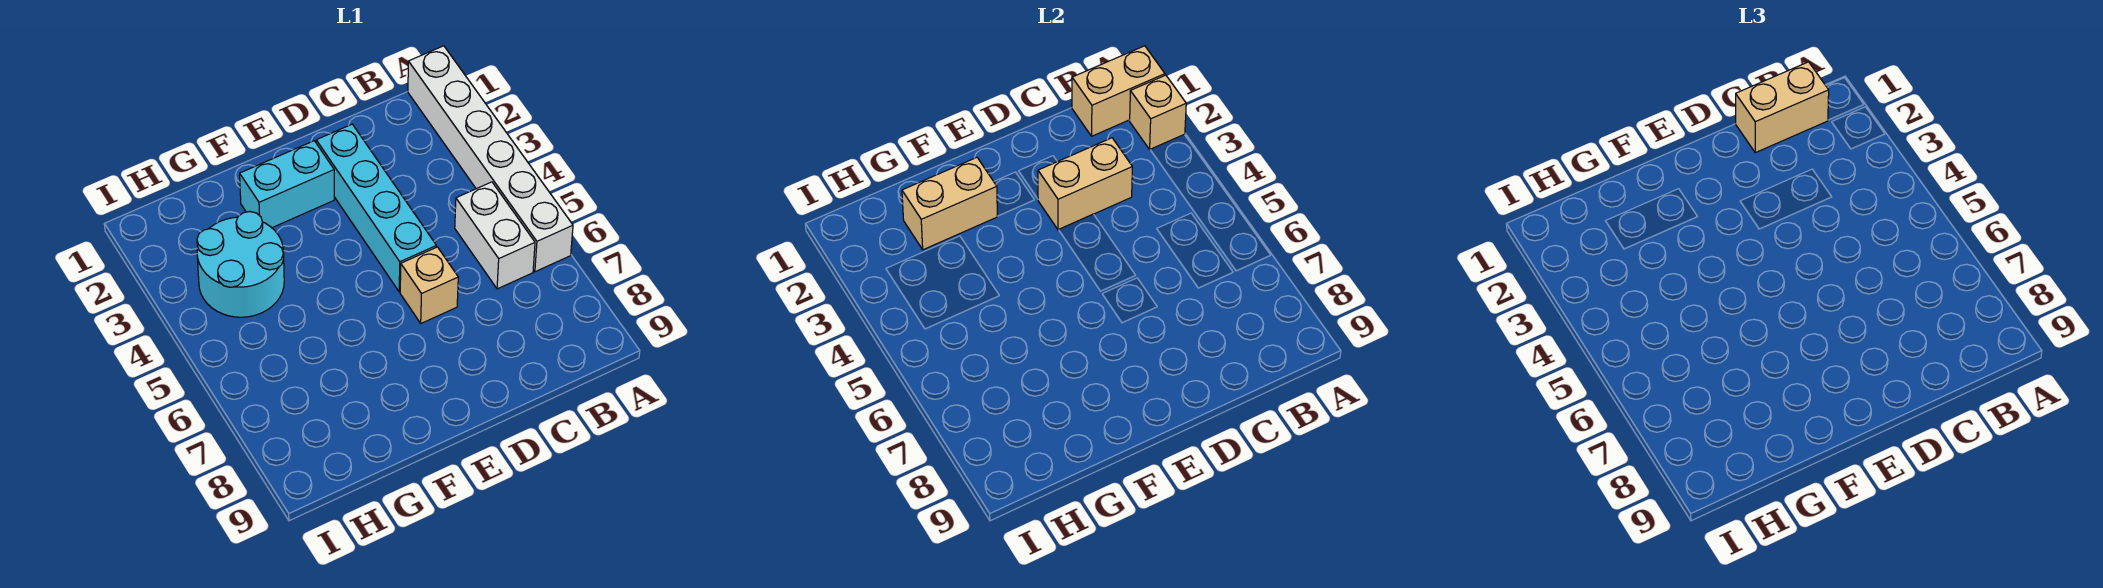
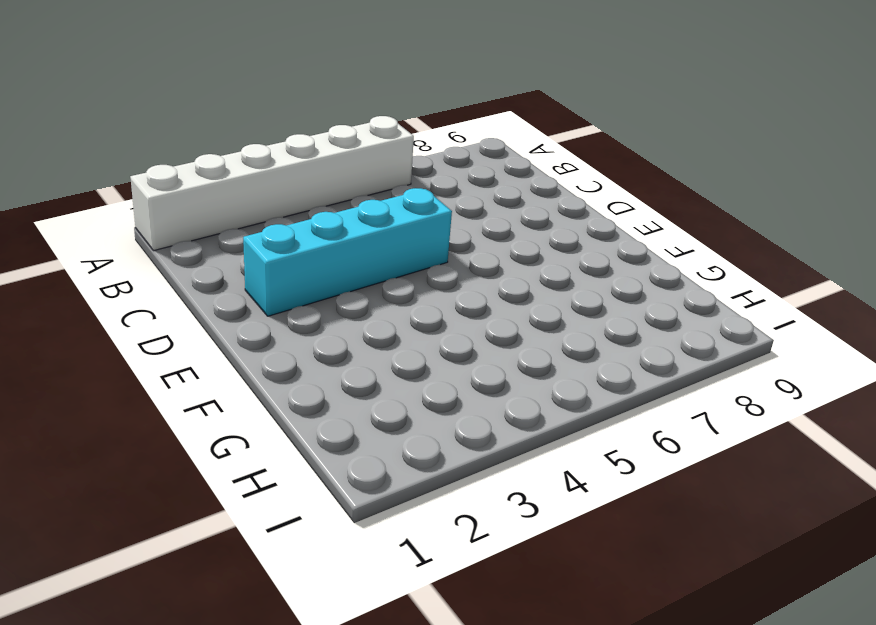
none -> white brick B5:B6 level 1
none -> tan brick D6 level 1

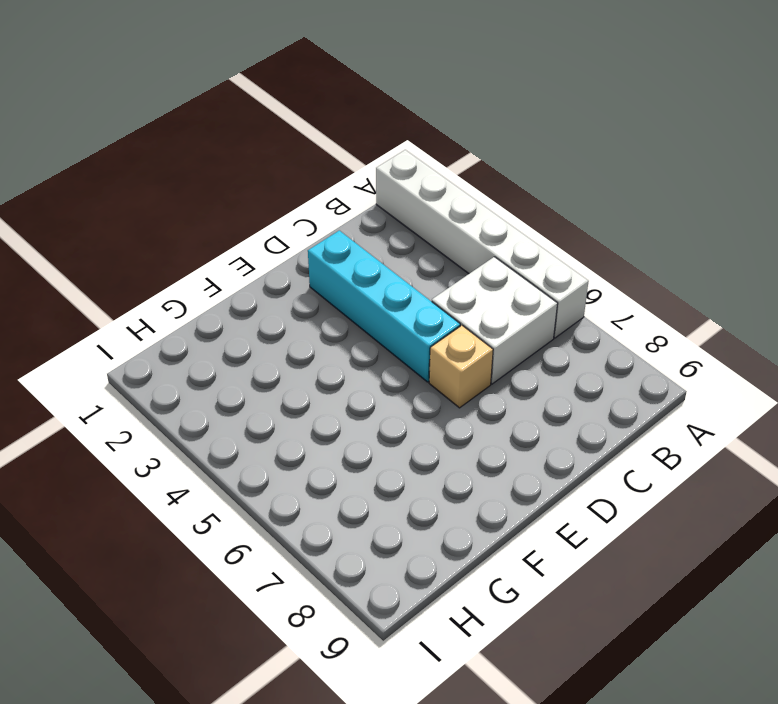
white brick B5:C6 level 1 -> white brick B5:B6 level 1
none -> cyan brick E2:F2 level 1
none -> cyan round brick G3:H4 level 1

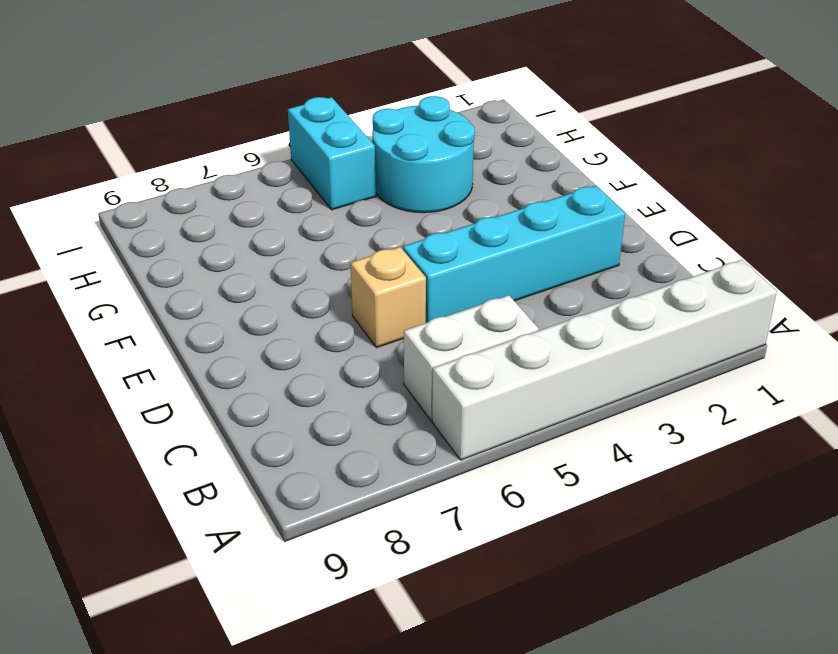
cyan brick H5:I5 level 1 -> cyan brick E2:F2 level 1
none -> tan brick A1:B1 level 2
none -> tan brick A2 level 2

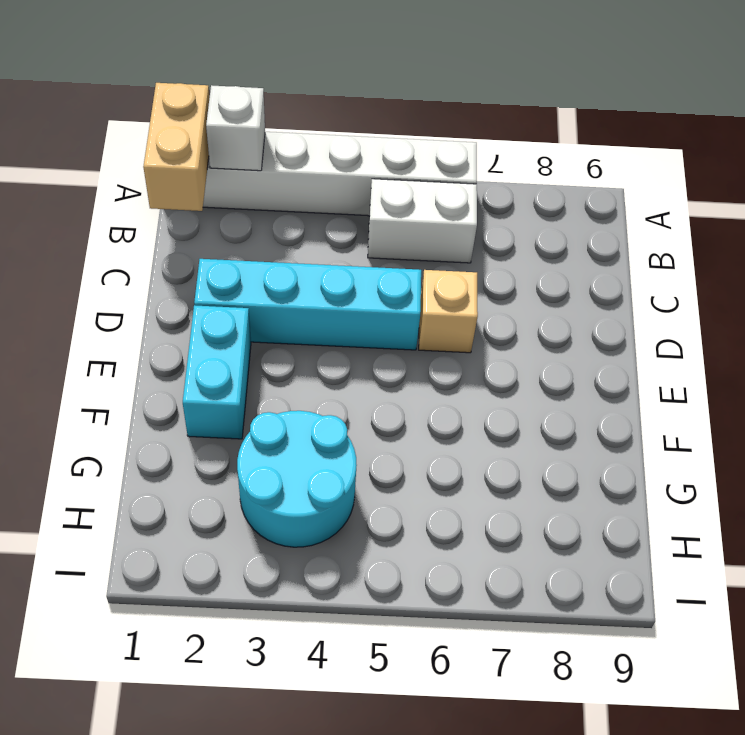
white brick A2 level 2 -> tan brick A2 level 2
none -> tan brick C3:D3 level 2
none -> tan brick F2:G2 level 2

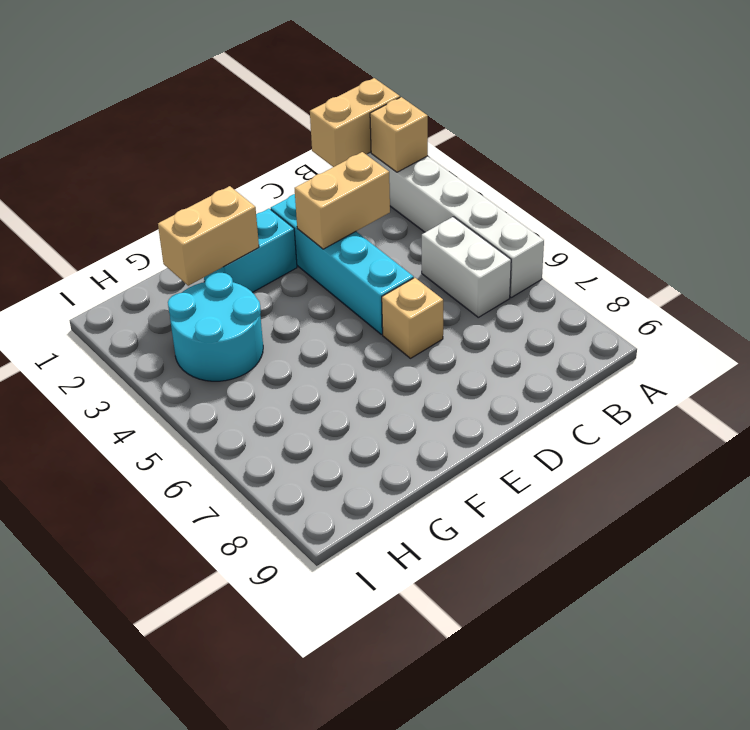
none -> tan brick B1:C1 level 3

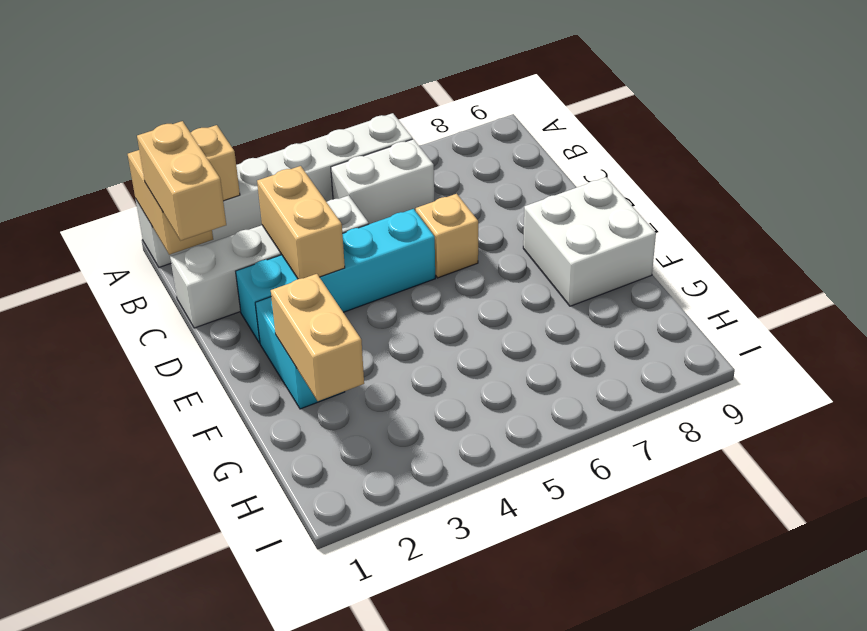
white brick C1:C4 level 1 -> none
white brick E8:F9 level 1 -> none
none -> cyan round brick G3:H4 level 1

